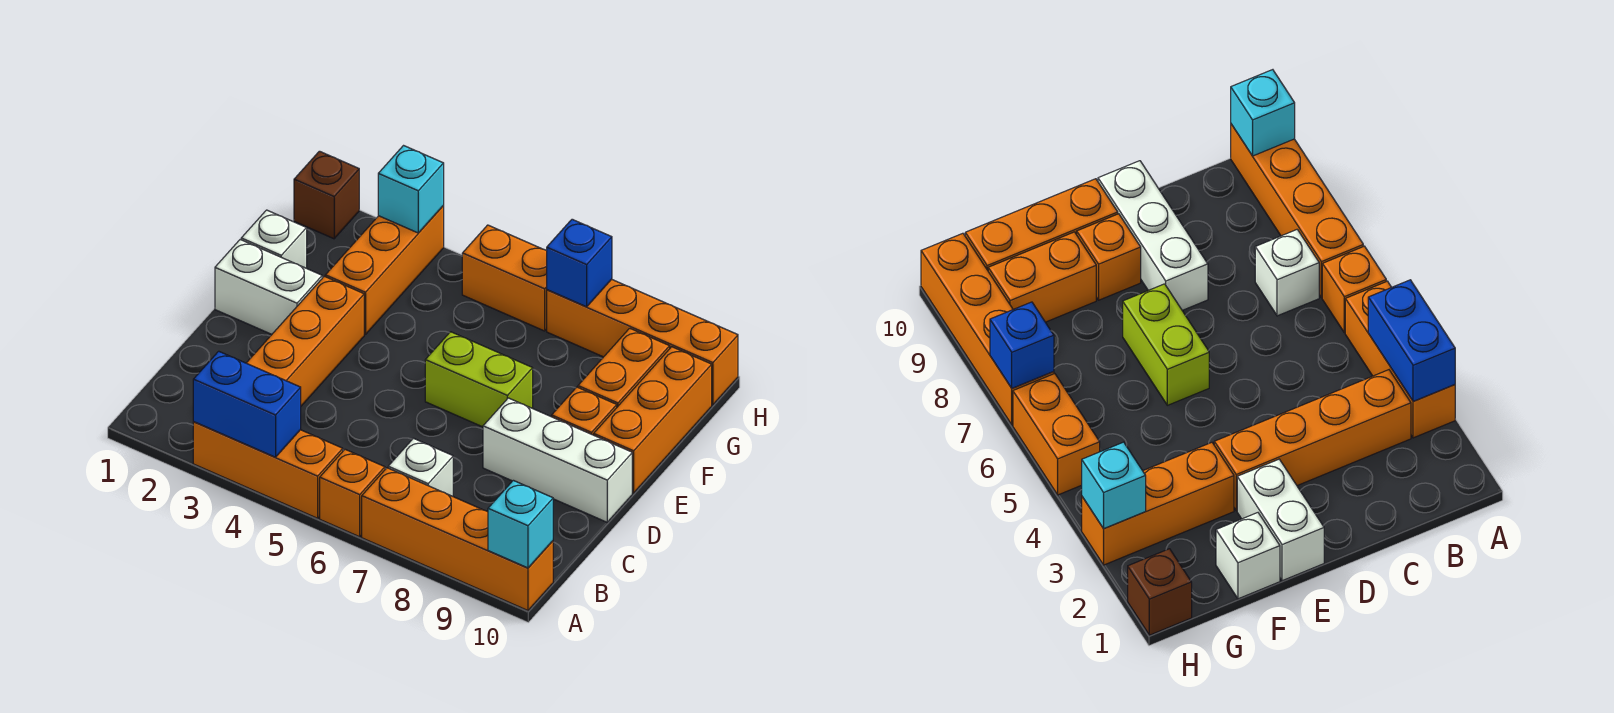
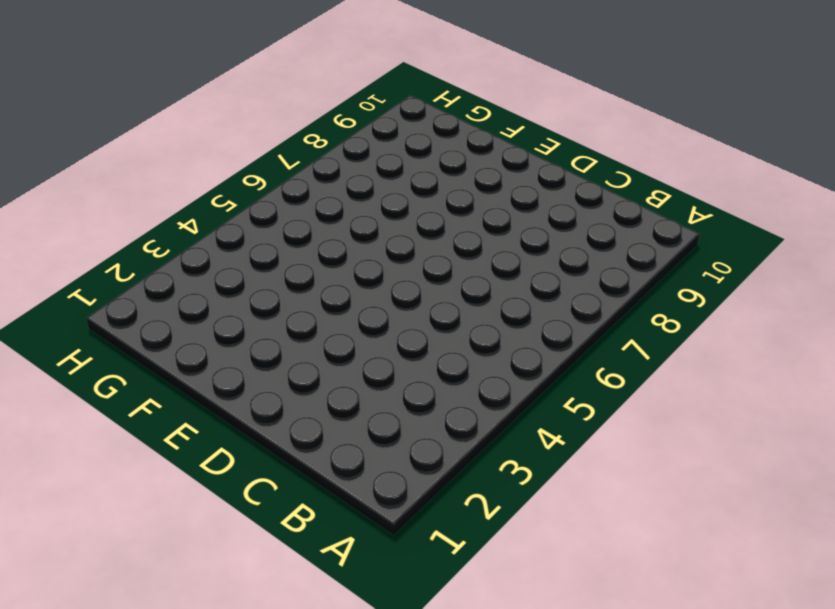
none -> orange brick A3:A5 level 1
none -> orange brick A6 level 1
none -> orange brick A7:A10 level 1

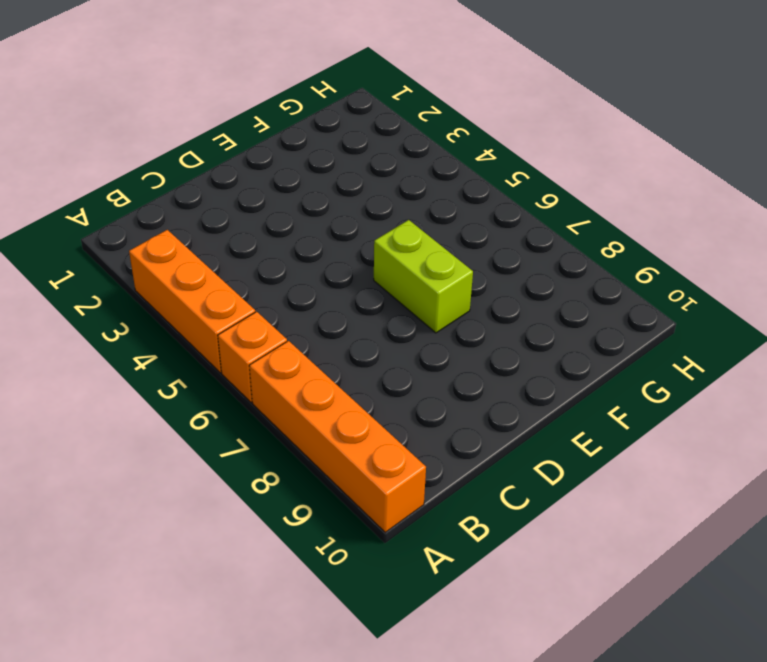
none -> orange brick B3:E3 level 1
none -> white brick B7 level 1
none -> white brick D8:D10 level 1

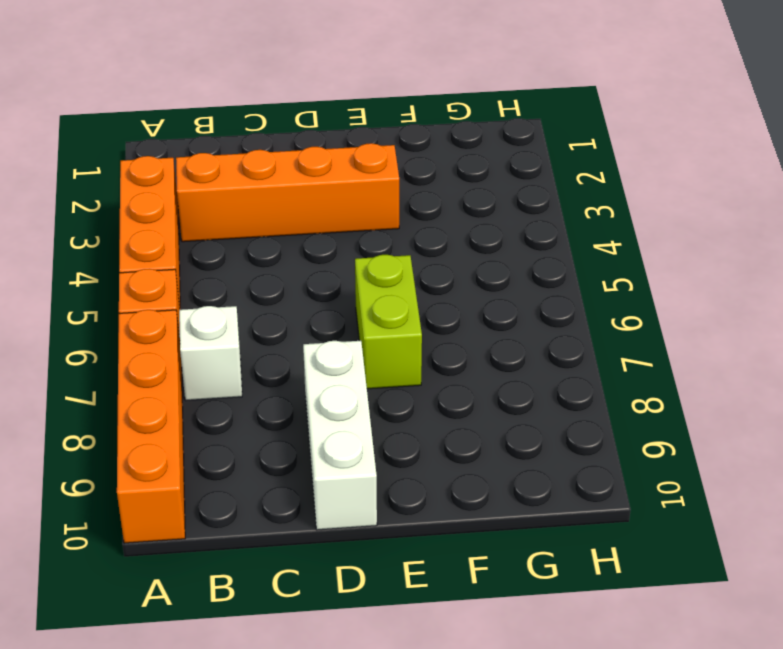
none -> white brick E1:E2 level 1
none -> orange brick E9 level 1
none -> orange brick E10:G10 level 1

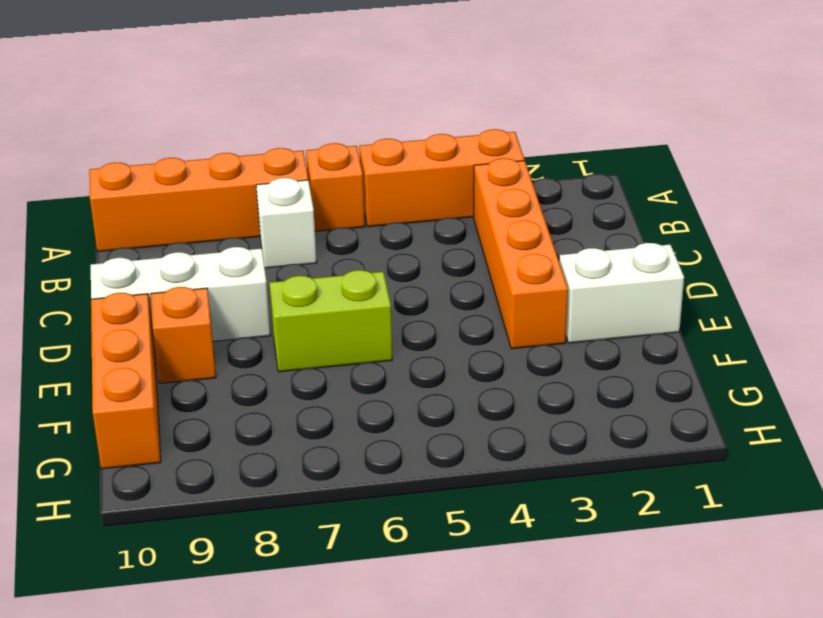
none -> white brick F1 level 1
none -> orange brick F3:H3 level 1
none -> orange brick F9:G9 level 1

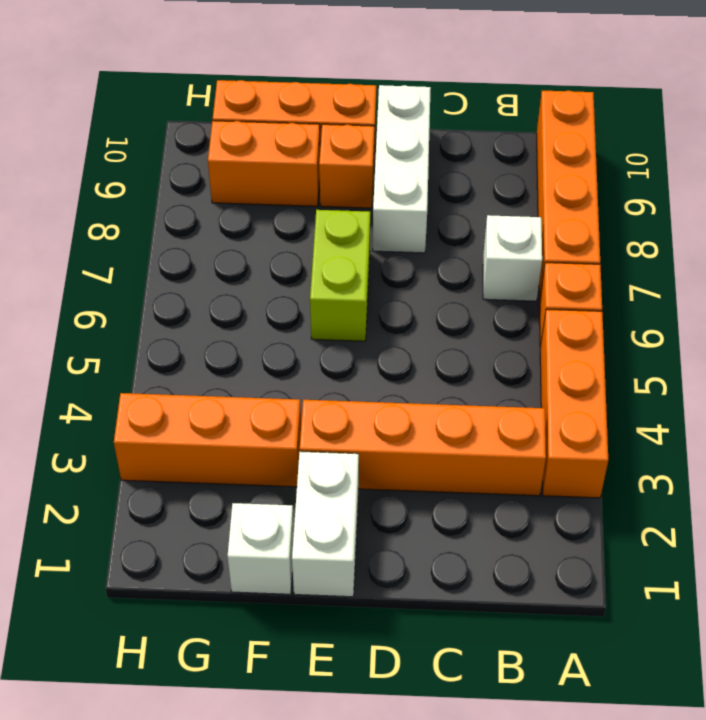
none -> brown brick H1 level 1
none -> orange brick H5:H6 level 1
none -> orange brick H7:H10 level 1

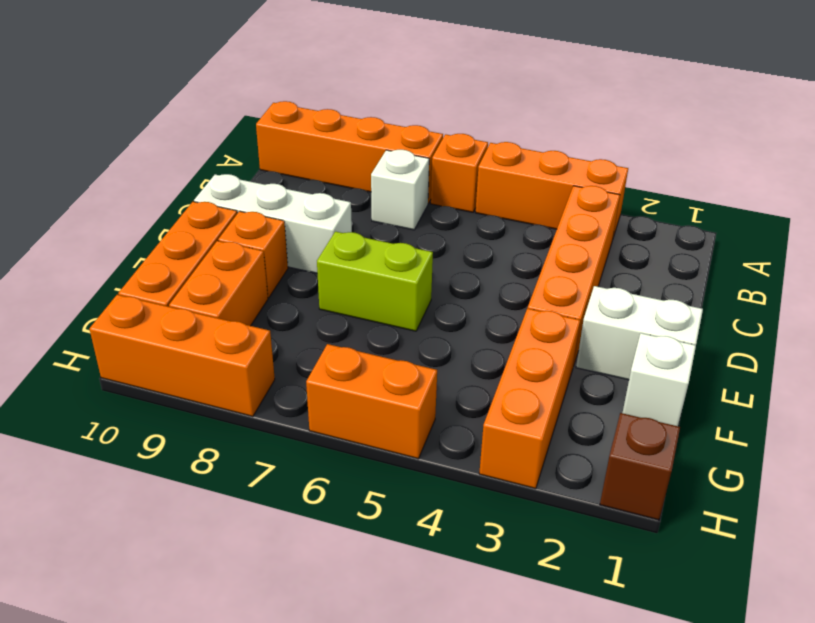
orange brick H8:H10 level 1 -> orange brick H7:H10 level 1
none -> blue brick A3:A4 level 2
none -> cyan brick A10 level 2
none -> cyan brick H3 level 2

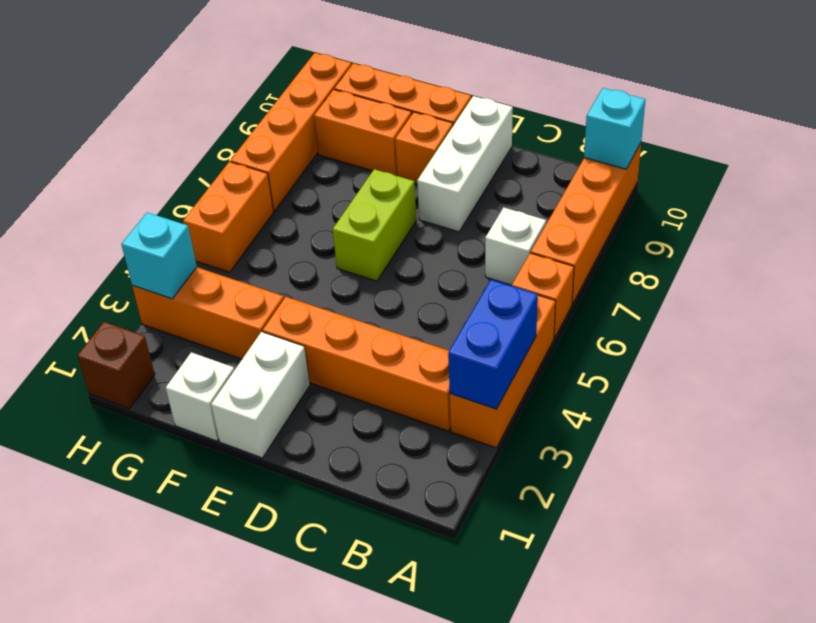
none -> blue brick H7 level 2

